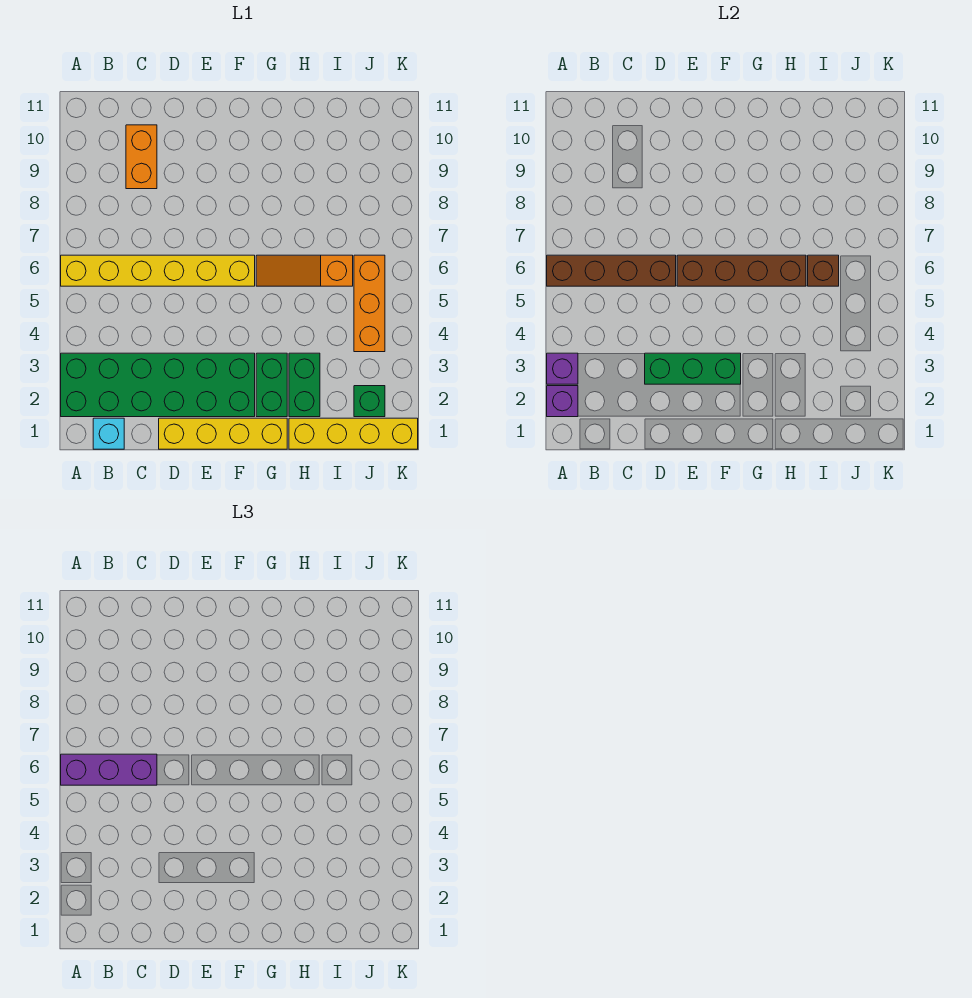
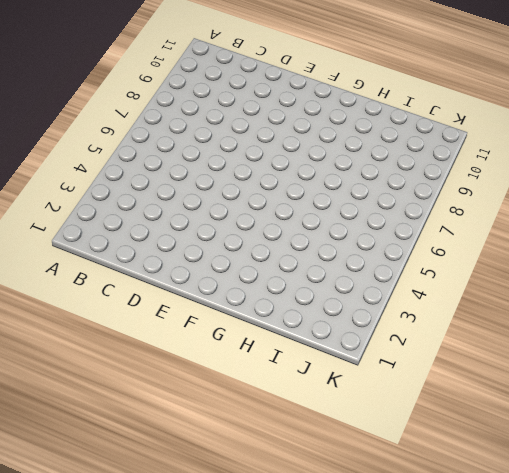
none -> green brick A2:F3 level 1
none -> yellow brick A6:F6 level 1
none -> cyan brick B1 level 1

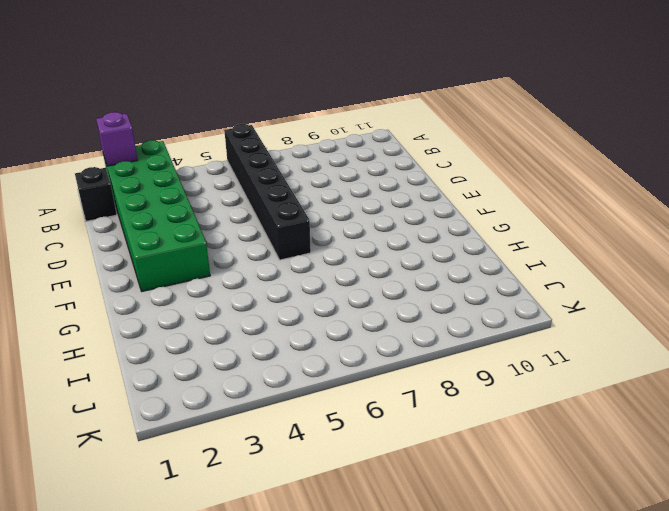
black brick A6:F6 level 1 -> yellow brick A6:F6 level 1
black brick B1 level 1 -> cyan brick B1 level 1
none -> orange brick C9:C10 level 1
none -> yellow brick D1:G1 level 1
none -> green brick G2:G3 level 1

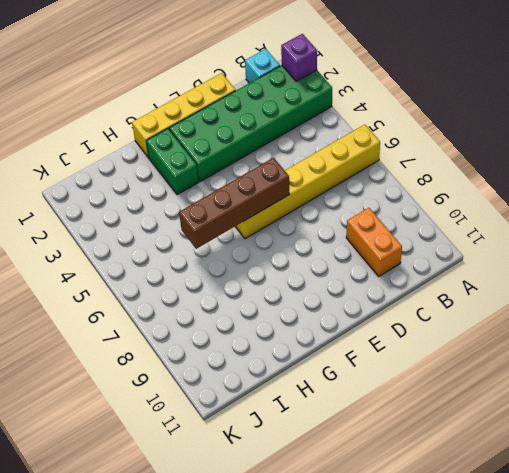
none -> orange slope G6:I6 level 1 top I
none -> yellow brick H1:K1 level 1
none -> green brick H2:H3 level 1

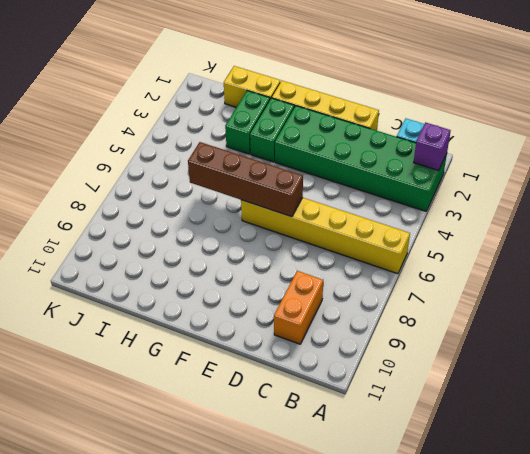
yellow brick H1:I1 level 1 -> yellow brick H1:K1 level 1
none -> orange slope G6:I6 level 1 top I
none -> green brick J2 level 1
none -> orange brick J4:J6 level 1

